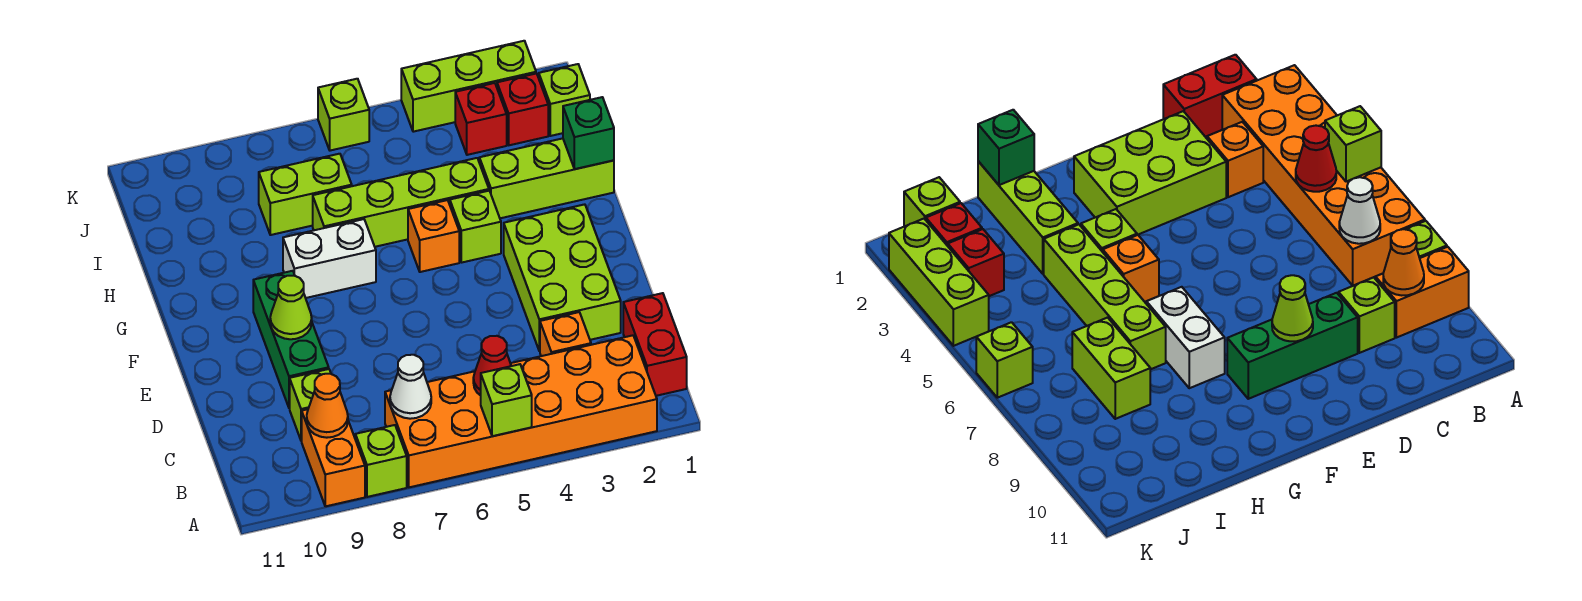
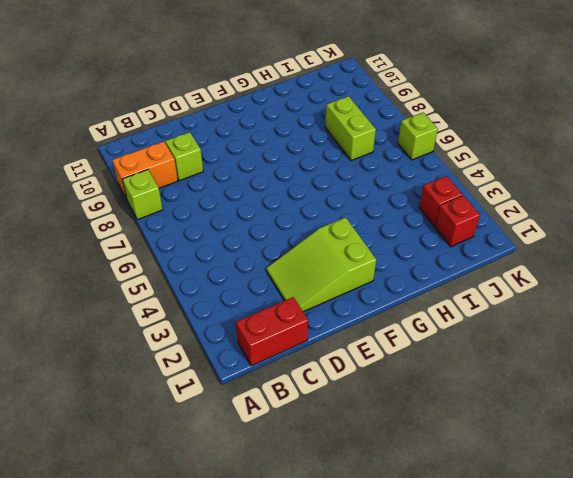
lime slope D2:F3 level 1 top F -> lime brick D2:F3 level 1
none -> orange brick A2:B7 level 1
none -> orange brick C3 level 1
none -> green brick D9:F9 level 1

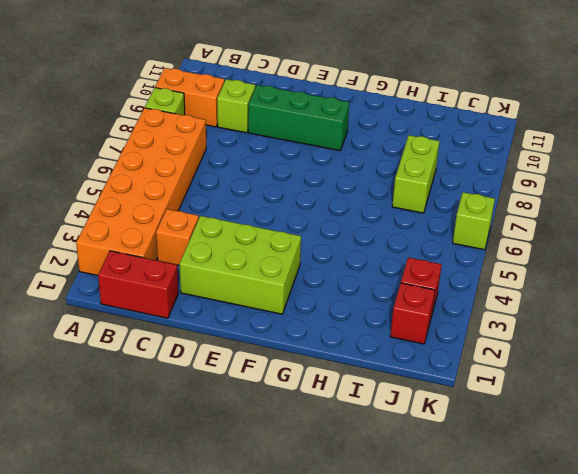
none -> lime brick G4 level 1
none -> orange brick G5 level 1
none -> white brick G7:G8 level 1

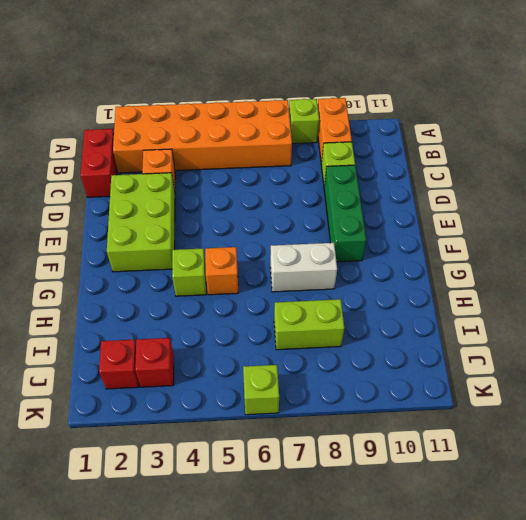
none -> lime brick H1:H3 level 1
none -> lime brick H4:H7 level 1
none -> lime brick J1 level 1

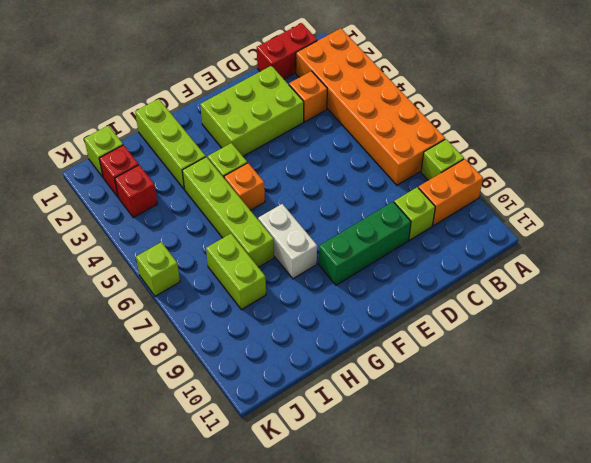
none -> lime brick K2:K4 level 1
none -> lime brick A5 level 2
none -> red cone B5 level 2

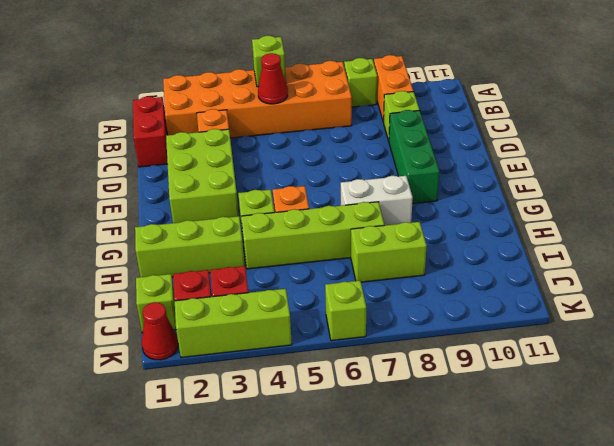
red cone K1 level 1 -> none
none -> white cone B7 level 2
none -> orange cone B9 level 2
none -> lime cone E9 level 2

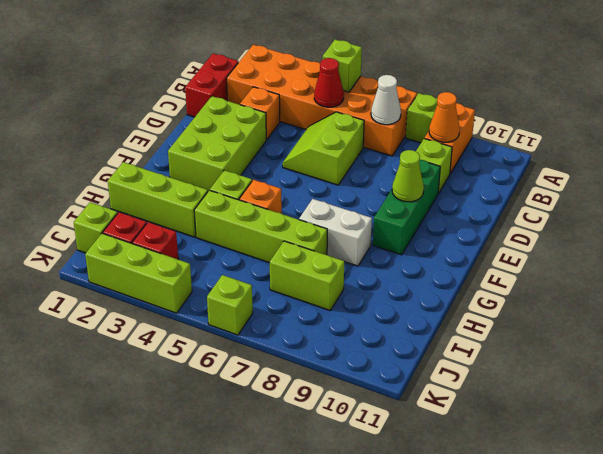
lime slope C5:D6 level 1 top 6 -> none
none -> green brick H1 level 2

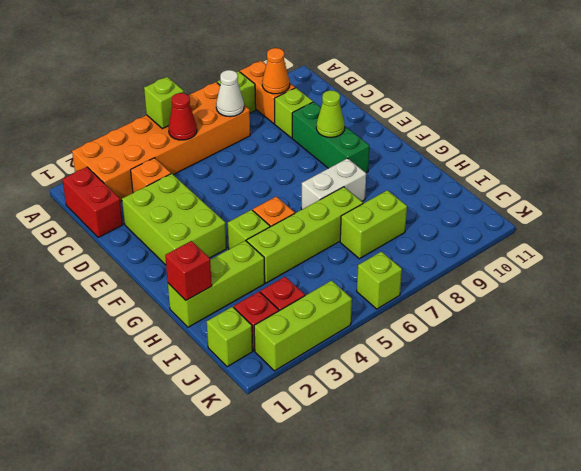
red brick H1 level 2 -> green brick H1 level 2

